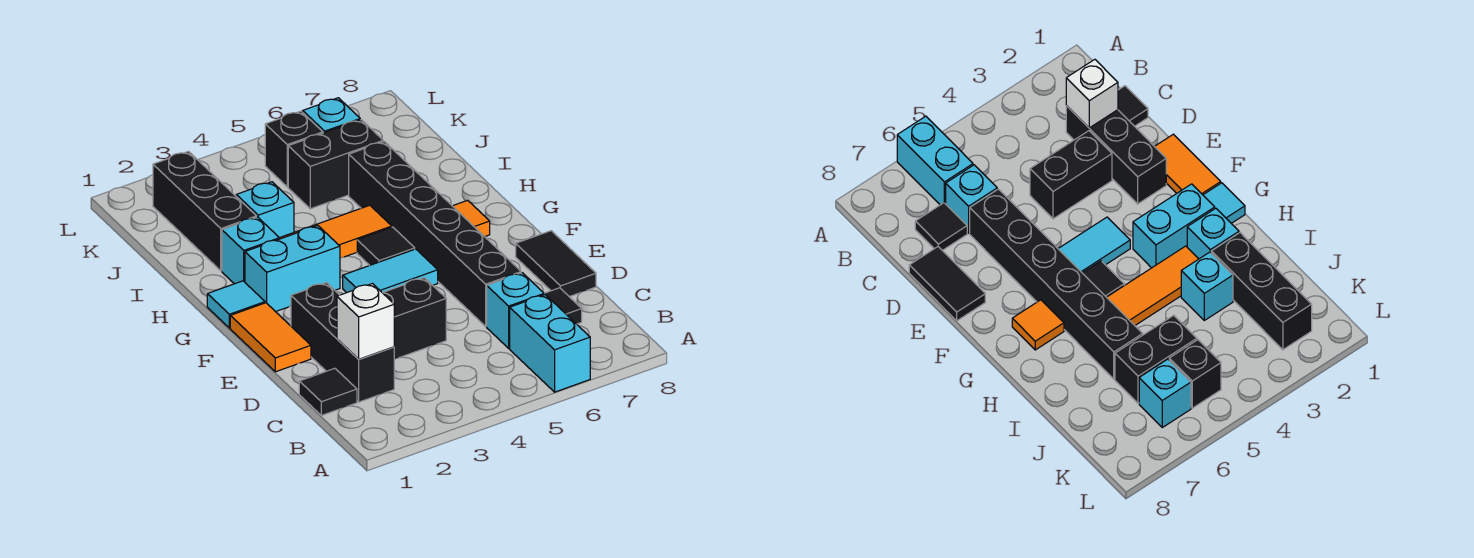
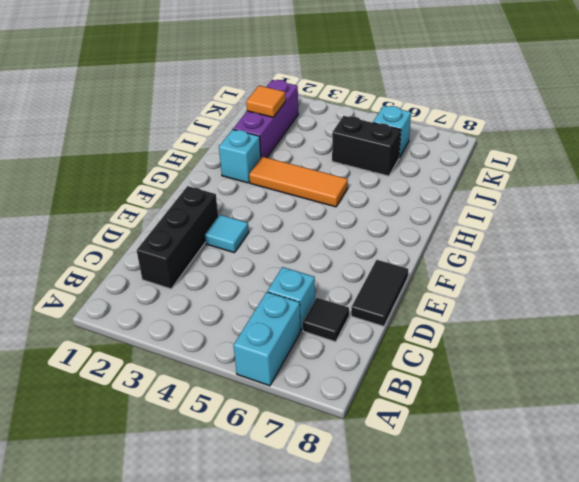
cyan tile E3 level 1 -> cyan tile G1 level 1
purple brick I2:K2 level 1 -> black brick I2:K2 level 1
orange tile J2 level 2 -> orange tile G7 level 1
none -> black tile C1 level 1
none -> black brick D3:D4 level 1
none -> black brick D6:I6 level 1

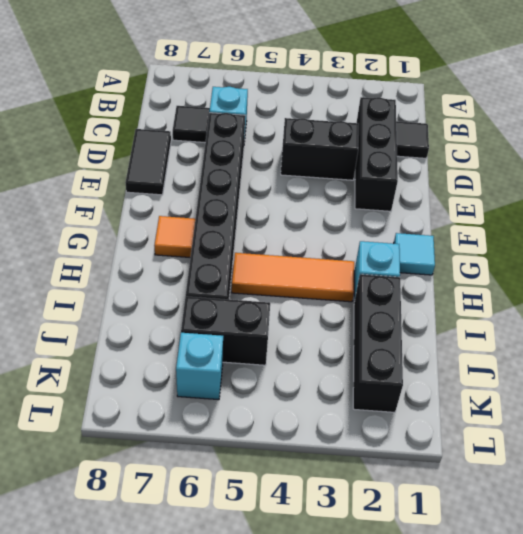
none -> cyan brick A6:B6 level 1
none -> orange tile E1:F1 level 1
none -> cyan tile F4:F5 level 1

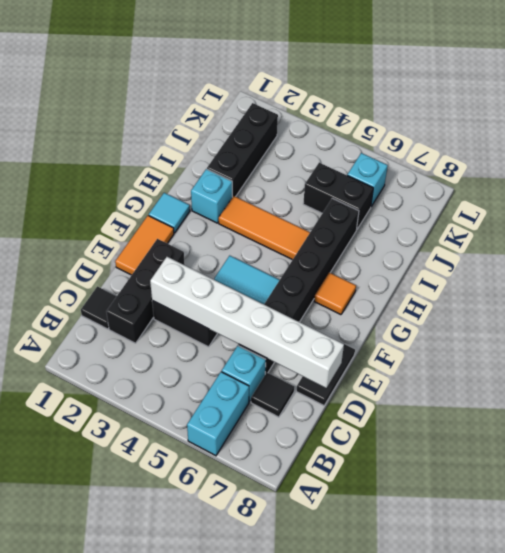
white brick D3:D8 level 2 -> none
none -> cyan brick G2:G3 level 1
none -> black tile G5 level 1
none -> cyan brick I3 level 1

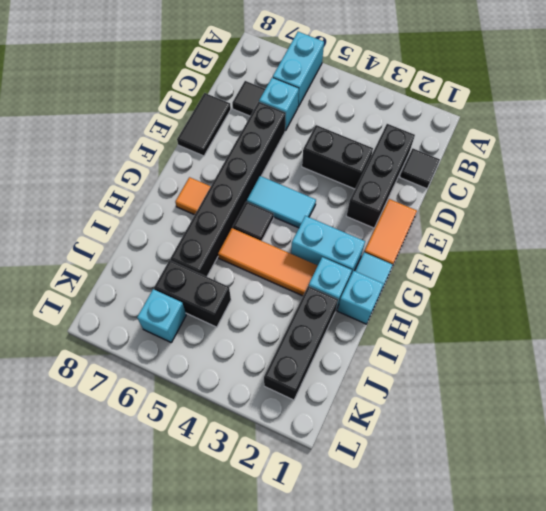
cyan brick H1 level 1 -> cyan brick I3 level 1
none -> black brick K5 level 1
none -> white brick C2 level 2

